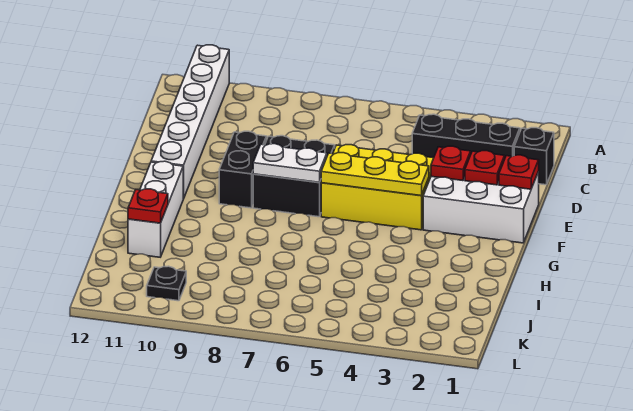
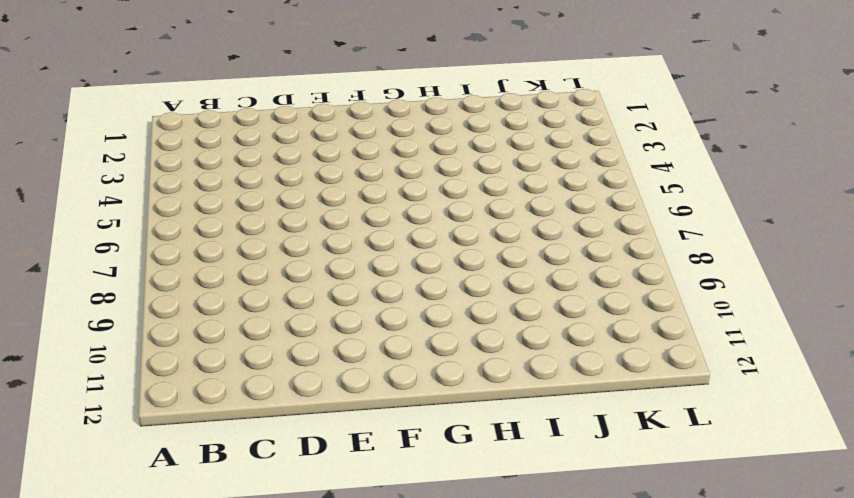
none -> white brick A11:F11 level 1
none -> black brick C1 level 1
none -> black brick C2:C4 level 1

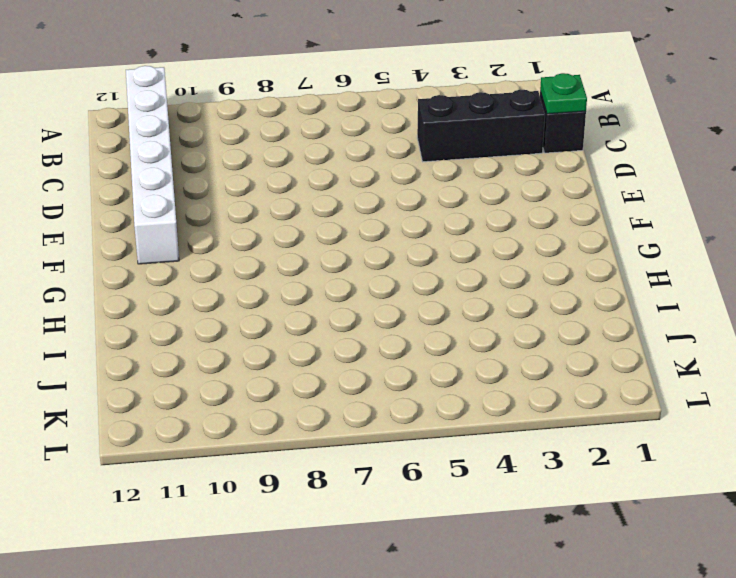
green plate C1 level 2 -> none
none -> white brick E1:F3 level 1
none -> yellow brick E4:F6 level 1
none -> black brick E7:F8 level 1

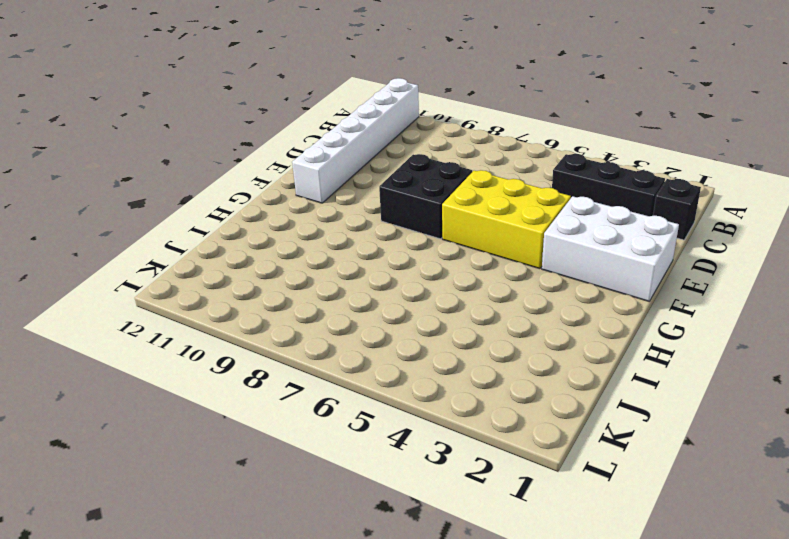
none -> black brick E9:F9 level 1
none -> white brick G11:I11 level 1
none -> black plate K10 level 1

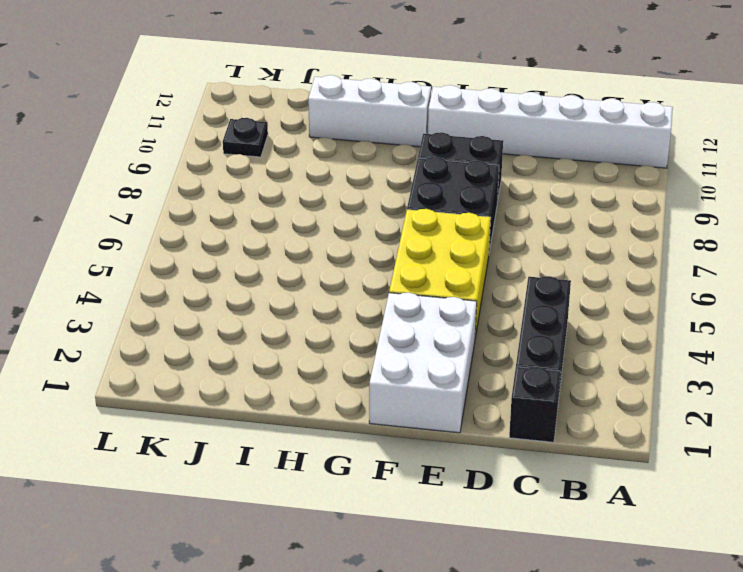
none -> red plate E1 level 2
none -> red plate E2 level 2
none -> red plate E3 level 2

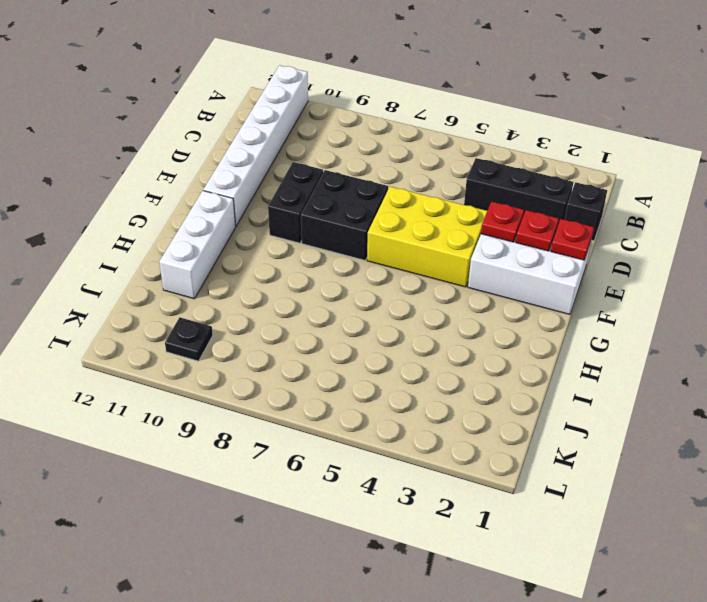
none -> yellow plate F4:F6 level 2
none -> white plate F7:F8 level 2
none -> red plate I11 level 2

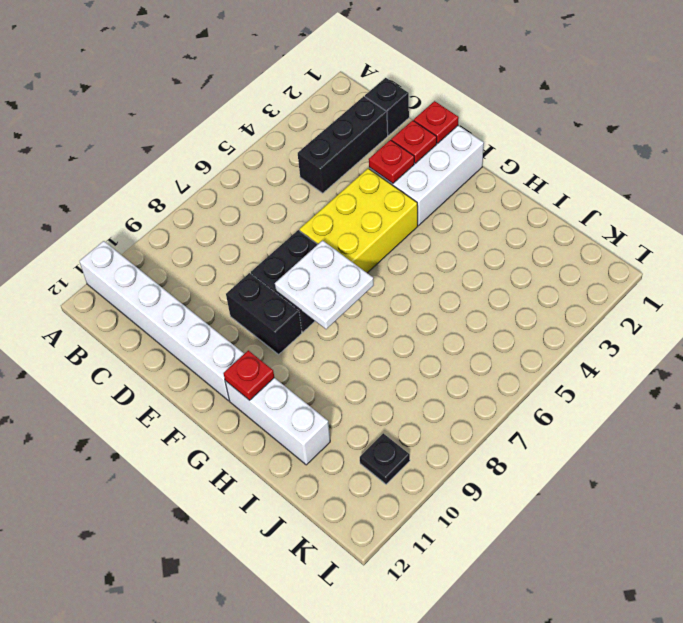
white plate F7:G8 level 2 -> white plate F7:F8 level 2
red plate G11 level 2 -> red plate I11 level 2
none -> yellow plate F4:F6 level 2

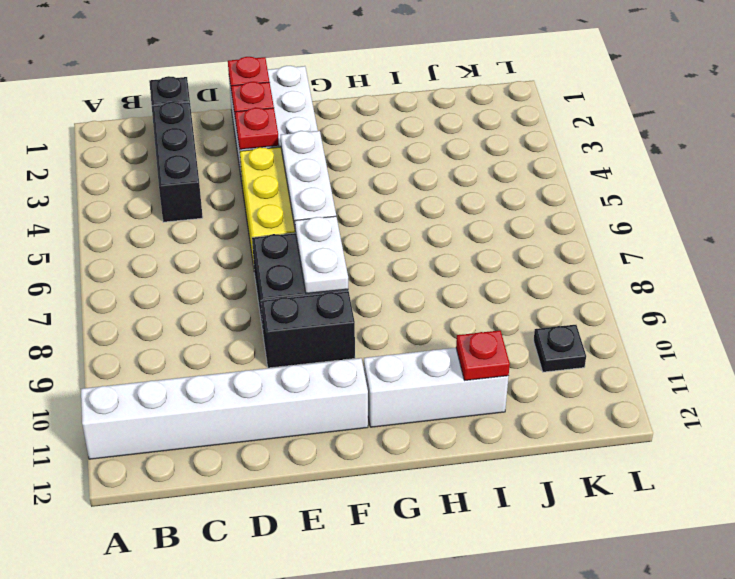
white plate F4:F6 level 2 -> yellow plate F4:F6 level 2

